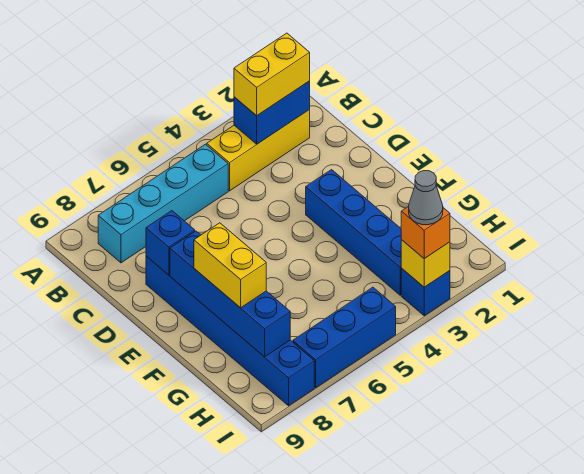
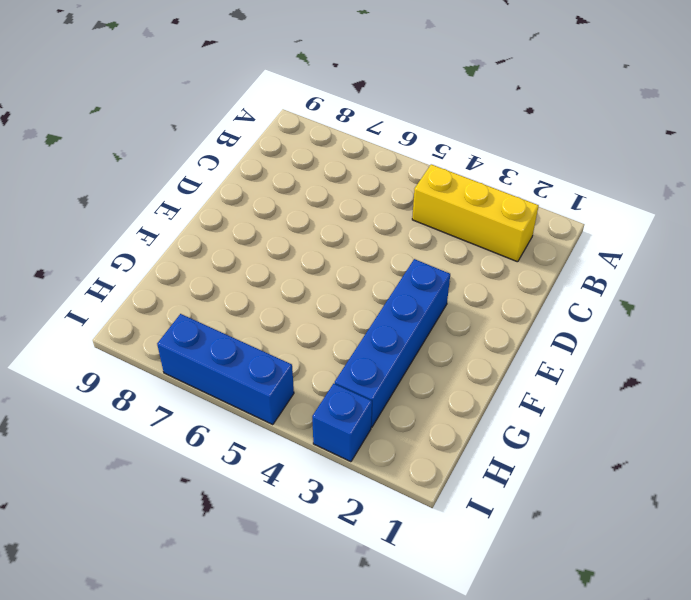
none -> cyan brick B5:B8 level 1
none -> blue brick D8:I8 level 1
none -> blue brick B2:B3 level 2

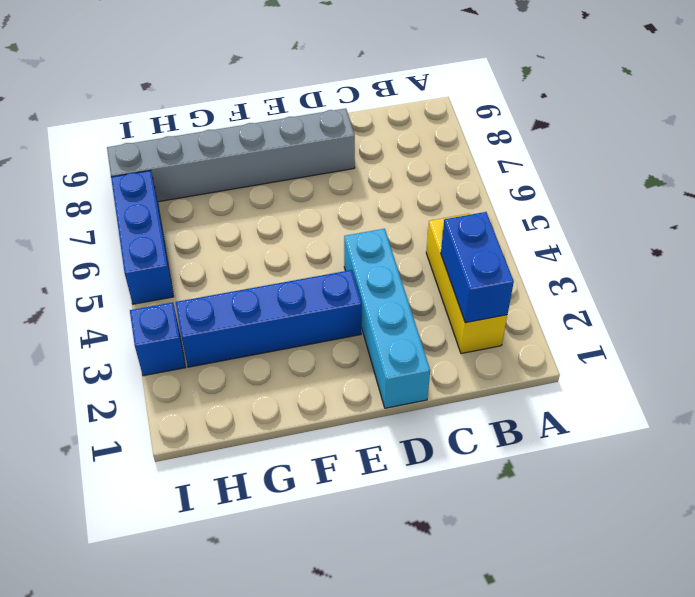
cyan brick D1:D4 level 1 -> cyan brick B5:B8 level 1
grey brick D8:I8 level 1 -> blue brick D8:I8 level 1
none -> blue brick D8 level 2
none -> blue brick E8:H8 level 2
none -> yellow brick I3 level 2

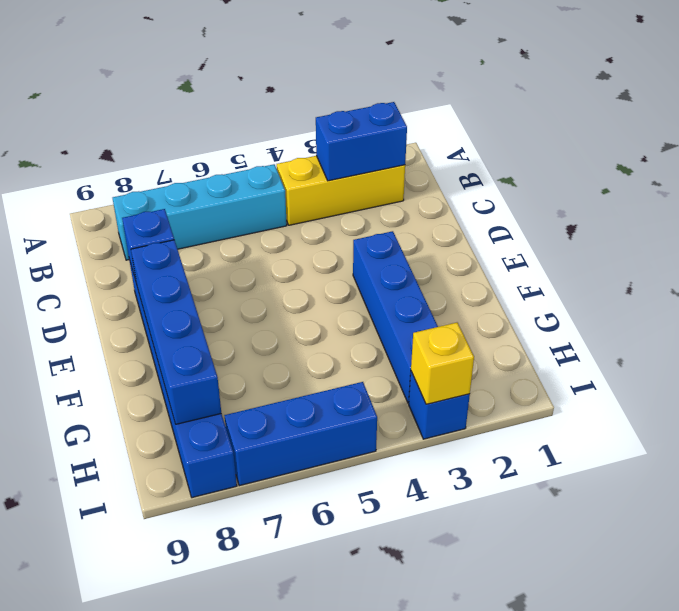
none -> yellow brick B2:B3 level 3
none -> yellow brick F8:G8 level 3
none -> orange brick I3 level 3

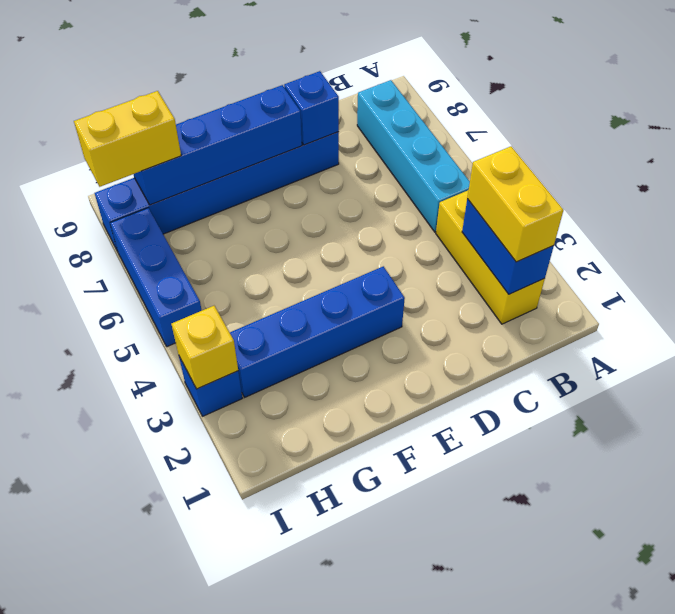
yellow brick H8:I8 level 3 -> yellow brick F8:G8 level 3
none -> orange brick I3 level 3
none -> grey cone I3 level 4

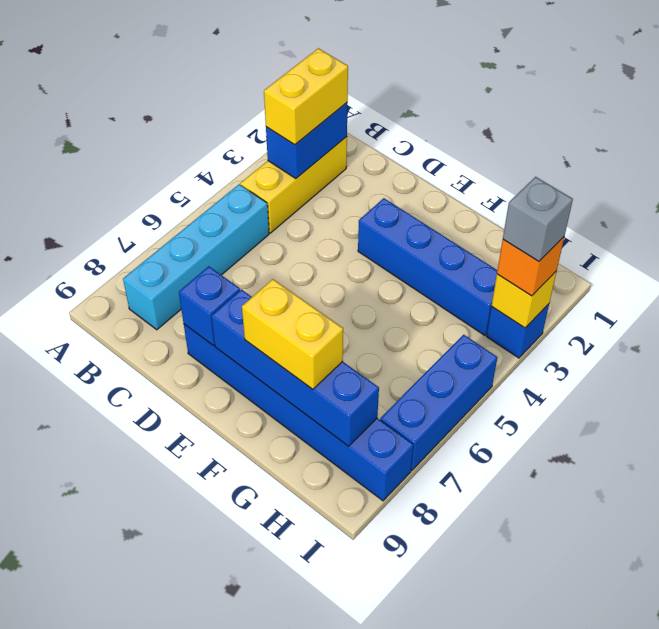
grey brick I3 level 4 -> grey cone I3 level 4

